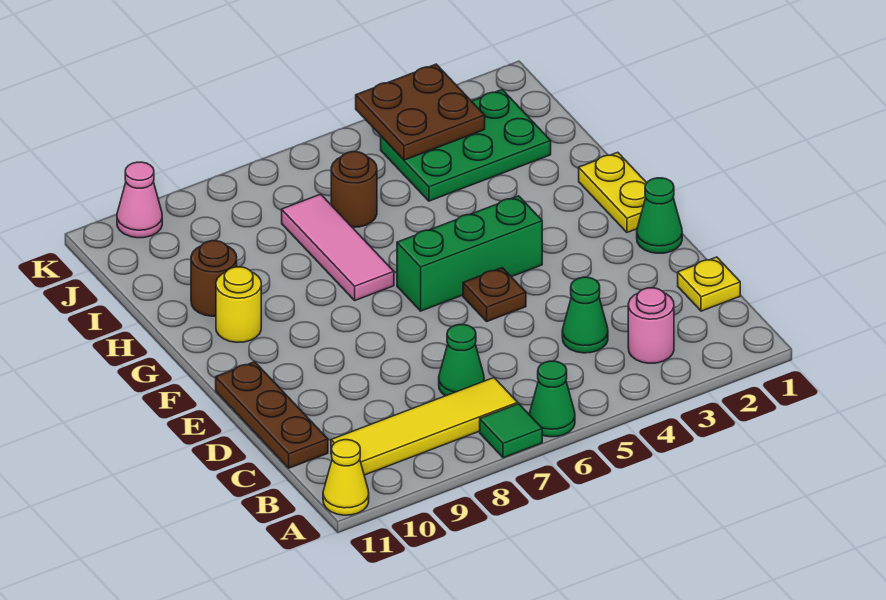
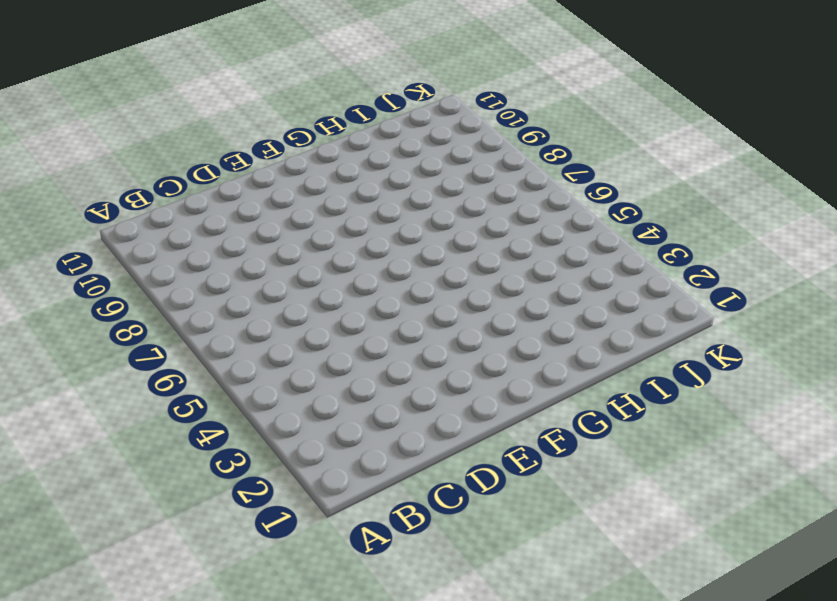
none -> green cone A6 level 1
none -> green tile A7 level 1
none -> yellow cone A11 level 1

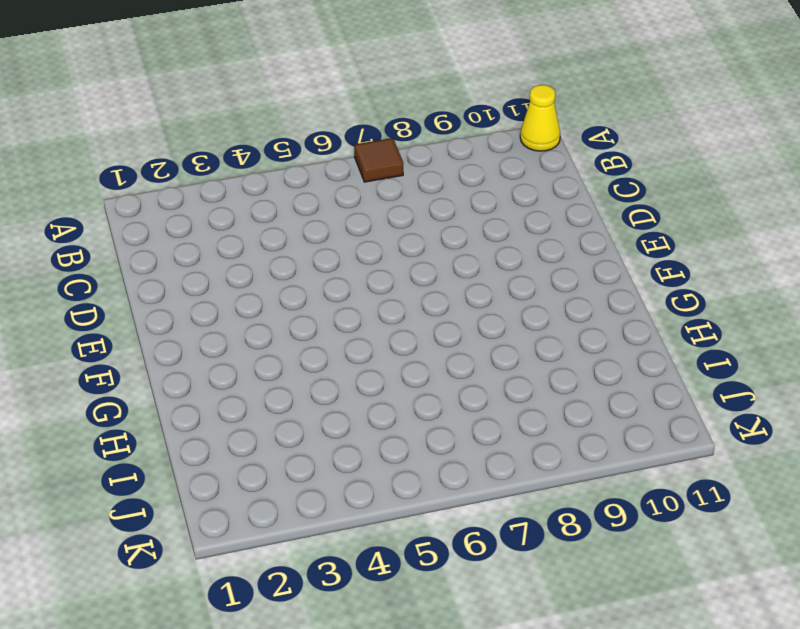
brown tile A7 level 1 -> green tile A7 level 1
none -> green cone A6 level 1
none -> pink round brick B3 level 1
none -> yellow tile B7:B10 level 1

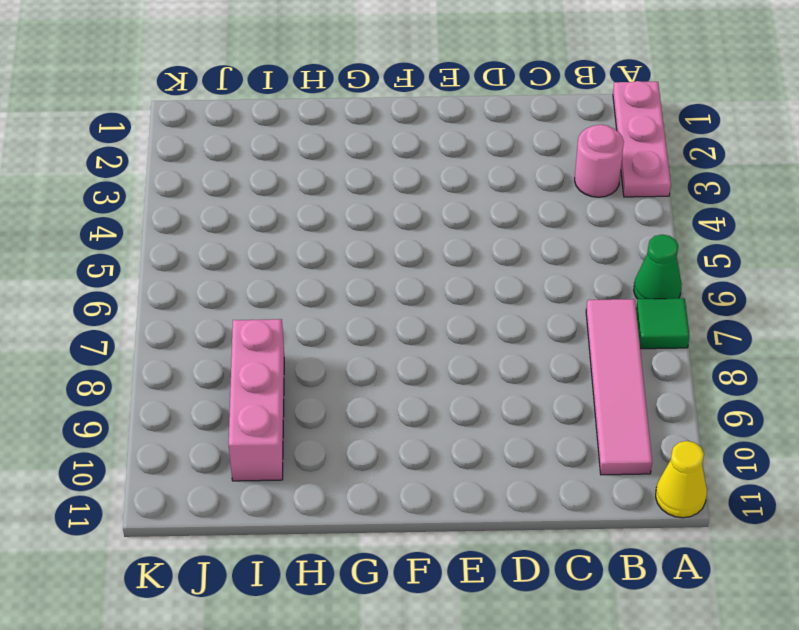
pink plate A1:A3 level 1 -> none
pink tile B7:B10 level 1 -> yellow tile B7:B10 level 1
pink brick I8:I10 level 1 -> none
none -> yellow plate C1 level 1
none -> green cone C4 level 1
none -> green cone C7 level 1

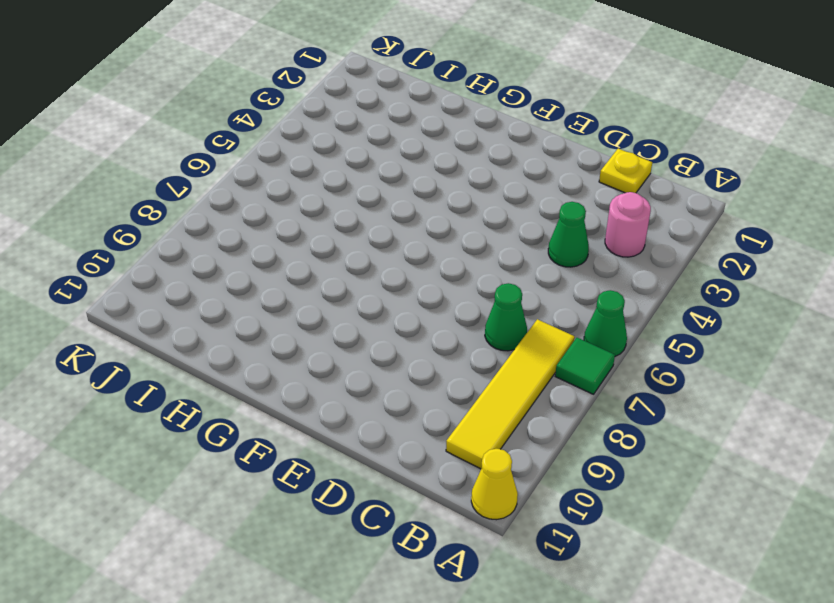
none -> brown plate C11:E11 level 1
none -> green cone E1 level 1
none -> brown plate E5 level 1

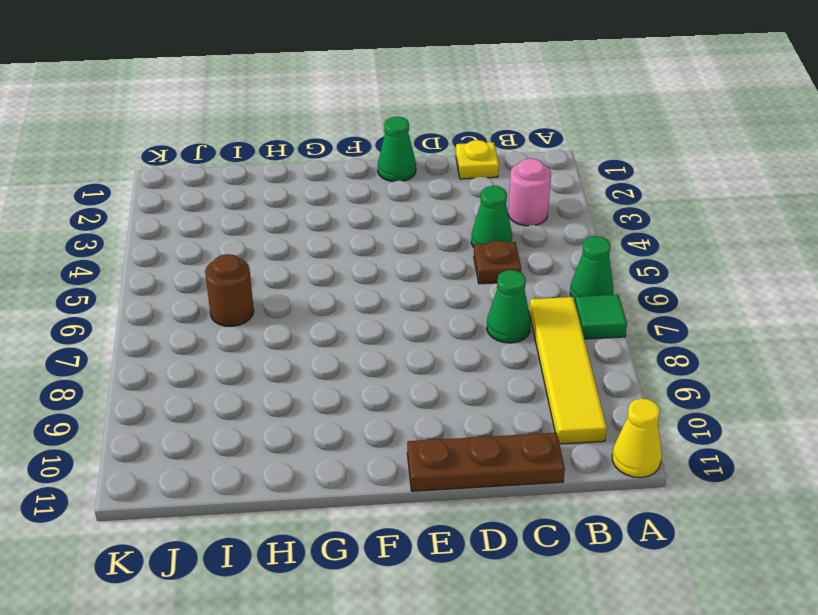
brown plate C5 level 1 -> brown plate E5 level 1
none -> yellow plate F1:G1 level 1
none -> green brick F4:F6 level 1
none -> pink tile G7:I7 level 1

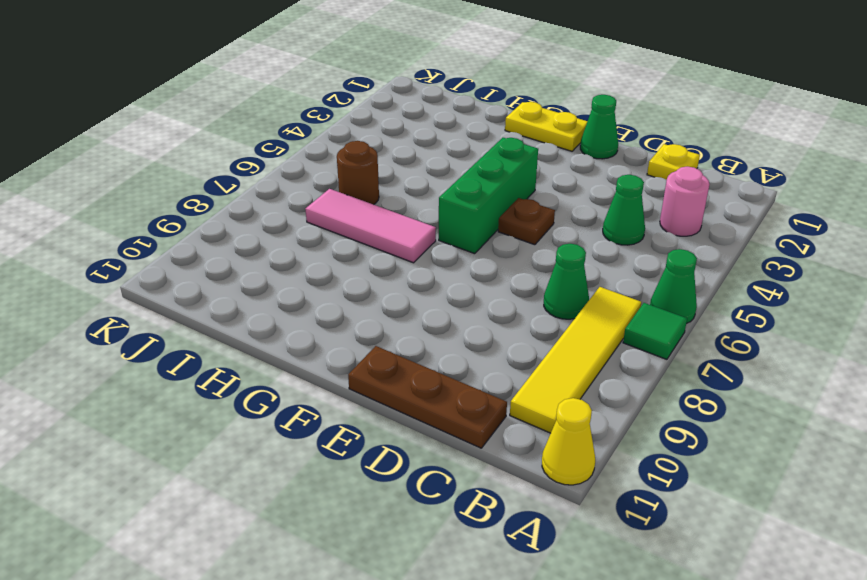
none -> yellow round brick G10 level 1
none -> brown round brick H10 level 1
none -> green plate I2:J4 level 1

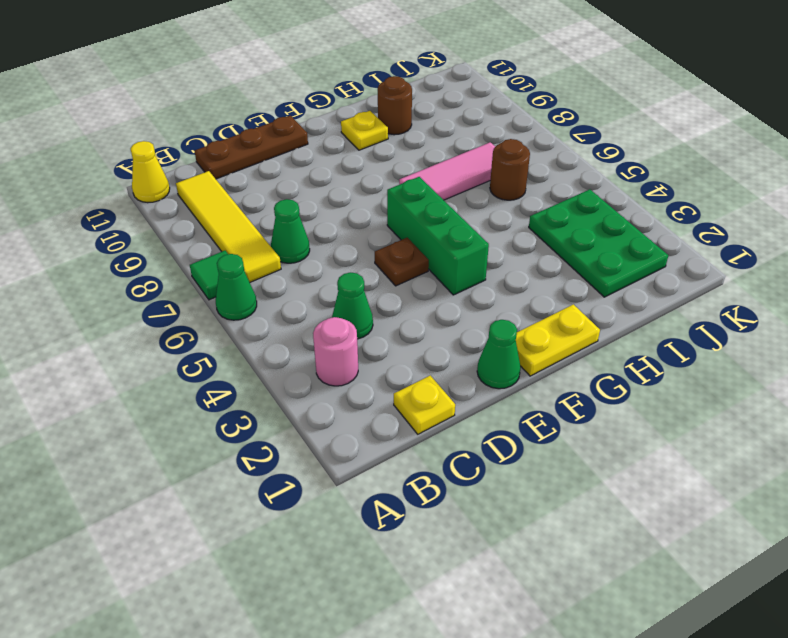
yellow plate G10 level 1 -> yellow round brick G10 level 1
none -> pink cone K10 level 1
none -> brown plate J3:K4 level 2

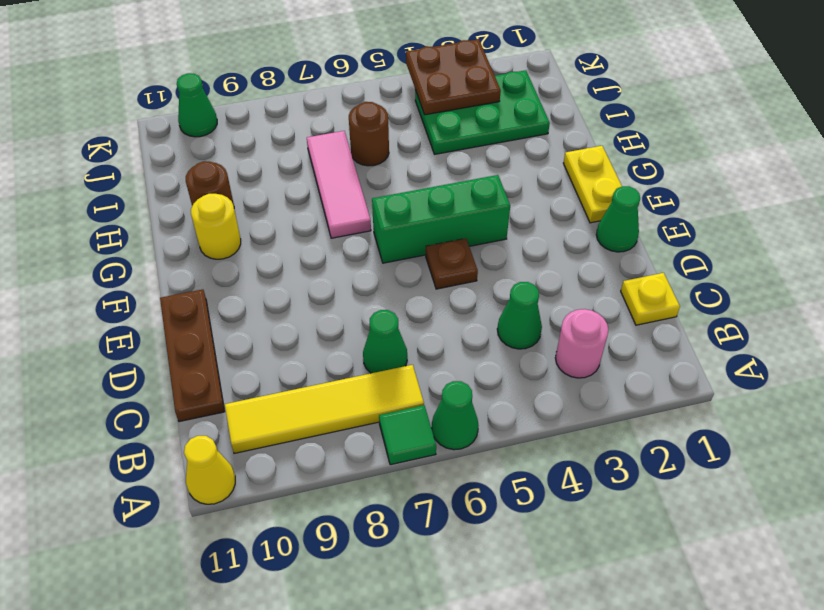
green cone K10 level 1 -> pink cone K10 level 1

